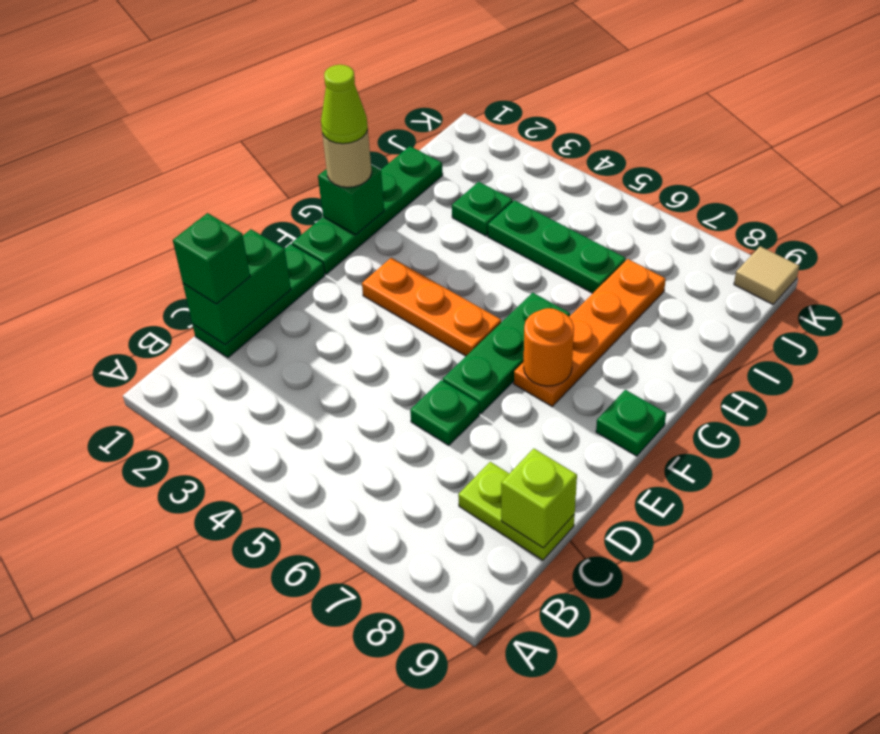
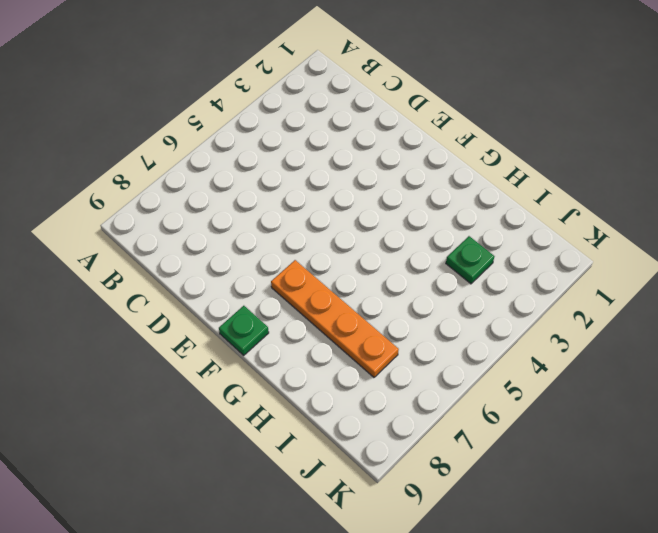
none -> green plate C1:E1 level 1
none -> lime plate C8:C9 level 1
none -> green plate D6 level 1

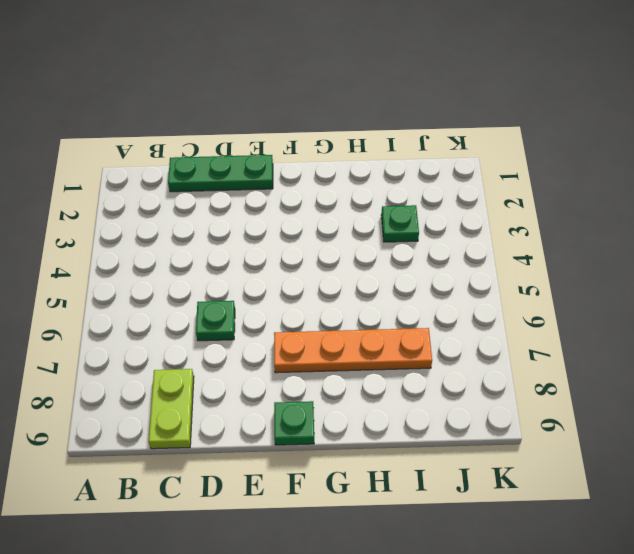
none -> green plate E6:G6 level 1
none -> green plate F1:I1 level 1
none -> orange plate F3:F5 level 1

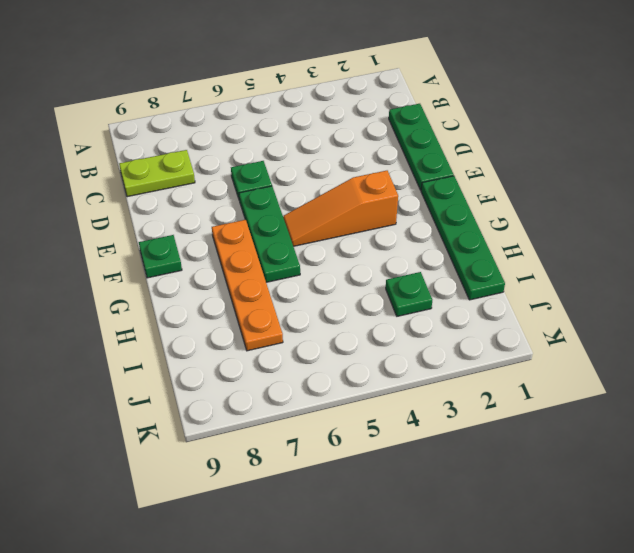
orange slope F3:F5 level 1 top 3 -> orange plate F3:F5 level 1
none -> green plate I4:I6 level 1
none -> tan tile K9 level 1
none -> green brick C1:D1 level 2

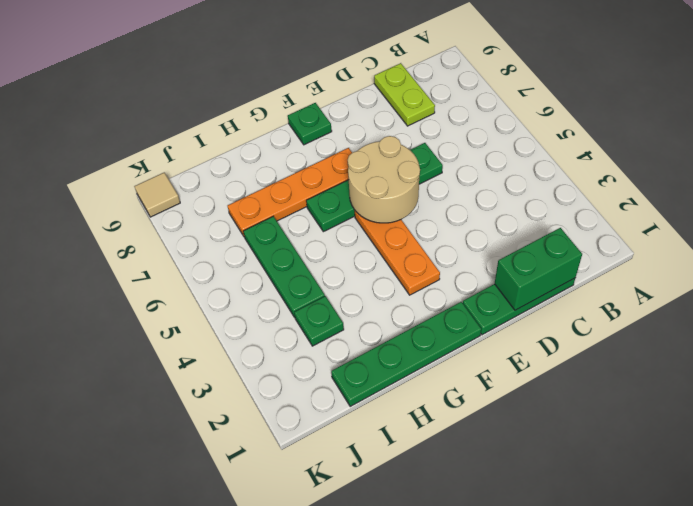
tan round brick E5:F6 level 2 -> none
none -> lime brick C9 level 2
none -> orange round brick F7 level 2
none -> green brick G1 level 2

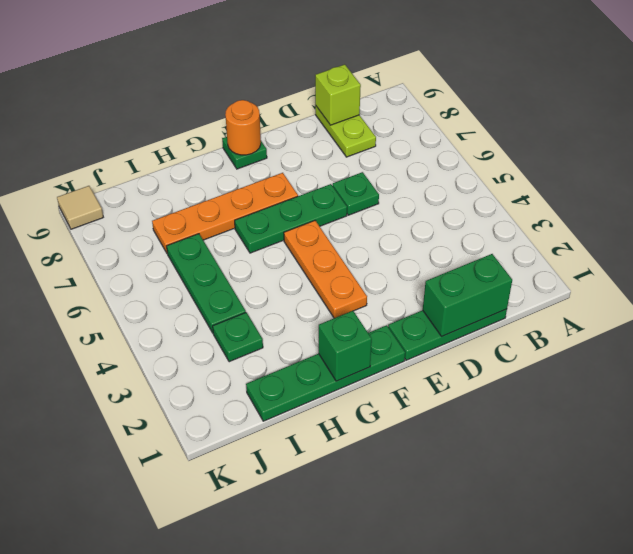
orange round brick F9 level 2 -> orange round brick F7 level 2
none -> green brick C1 level 3
none -> tan round brick G1 level 3
none -> lime cone G1 level 4

